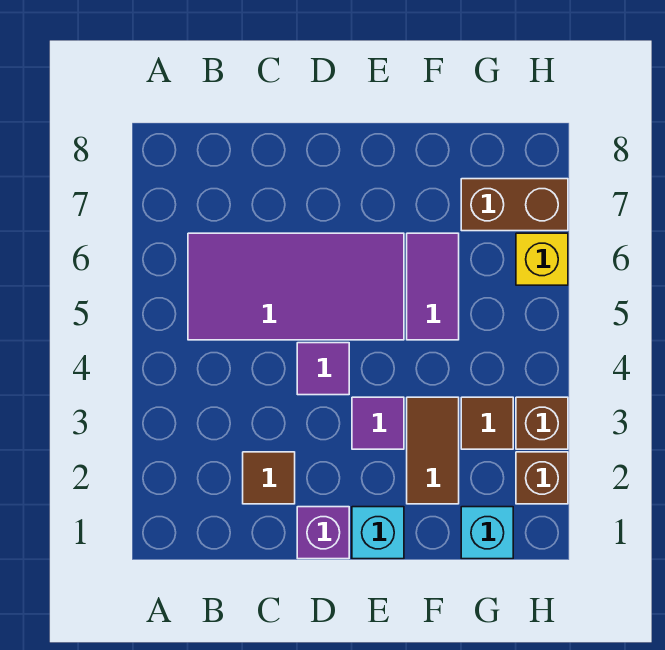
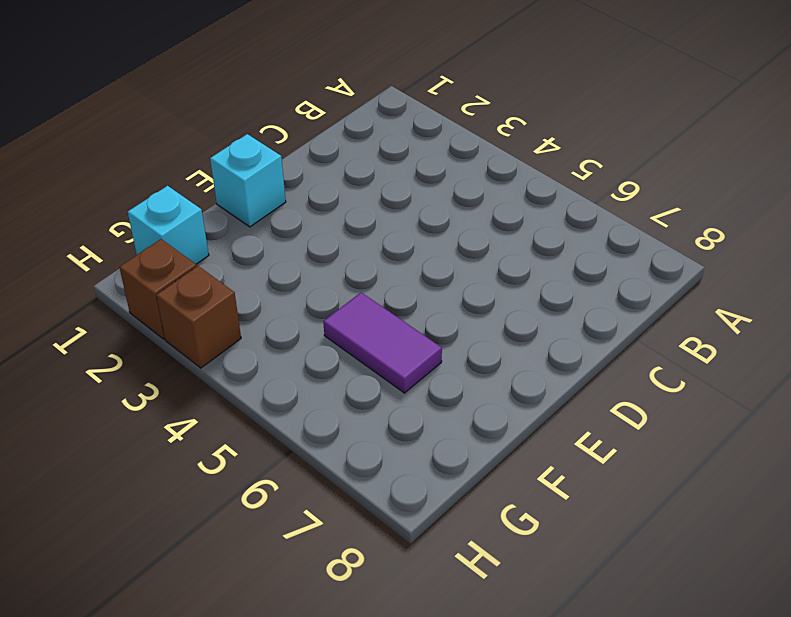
none -> purple tile B5:E6 level 1
none -> brown tile C2 level 1
none -> purple brick D1 level 1

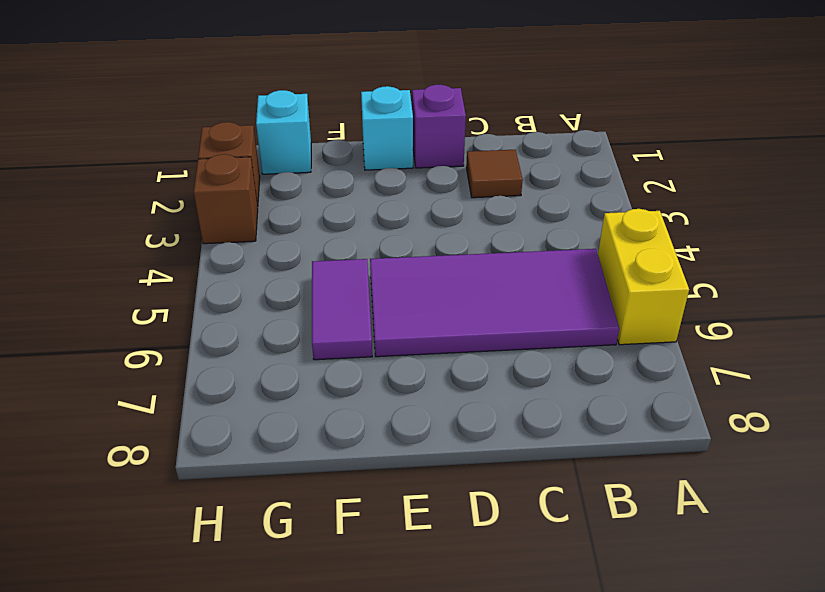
yellow brick A5:A6 level 1 -> none
none -> purple tile D4 level 1
none -> purple tile E3 level 1
none -> brown tile F2:F3 level 1

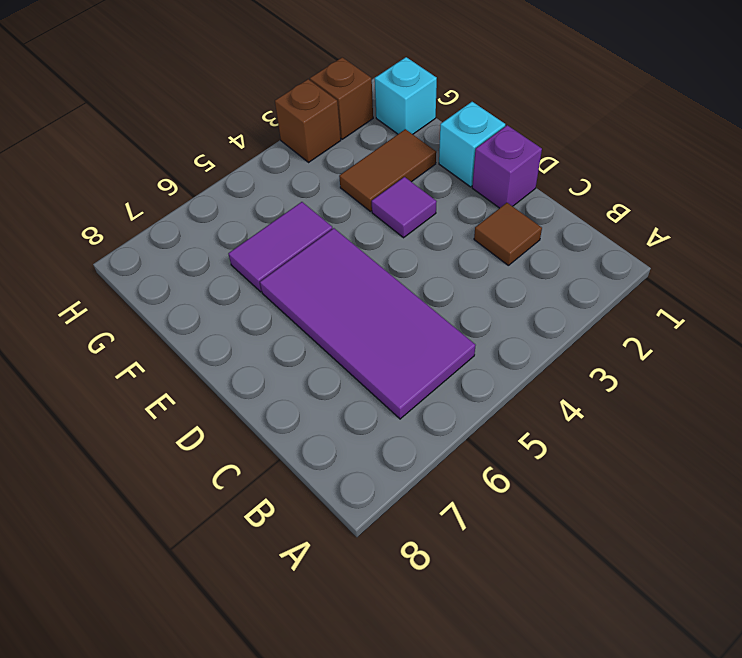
none -> purple tile D4 level 1
none -> brown tile G3 level 1
none -> brown brick G7:H7 level 1

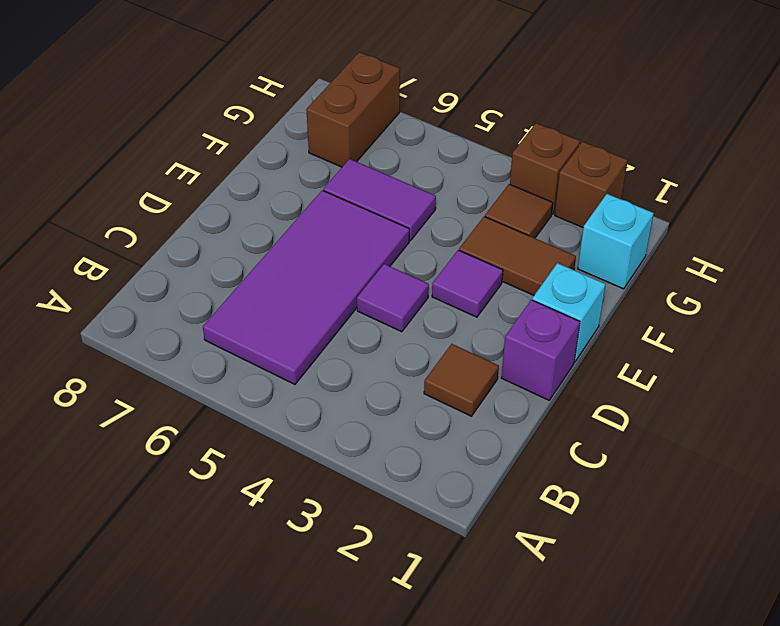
none -> yellow brick H6 level 1

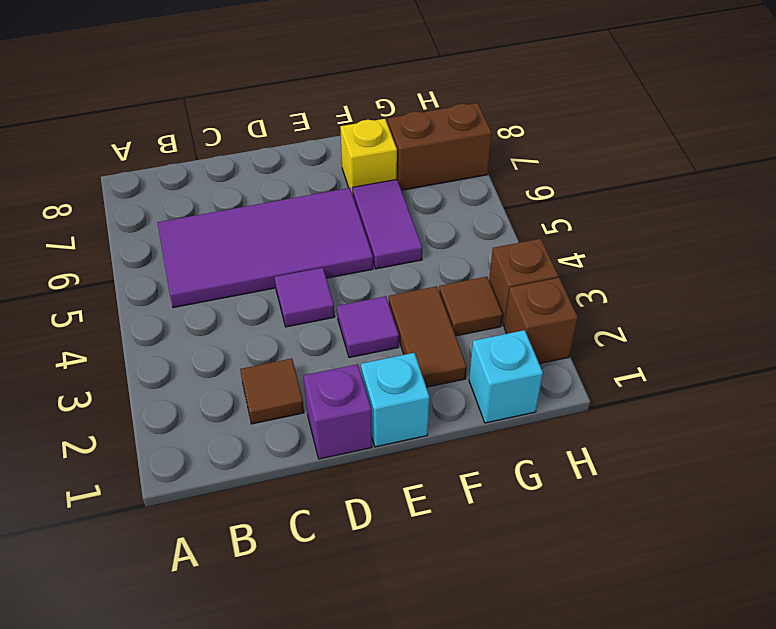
yellow brick F7 level 1 -> yellow brick H6 level 1

